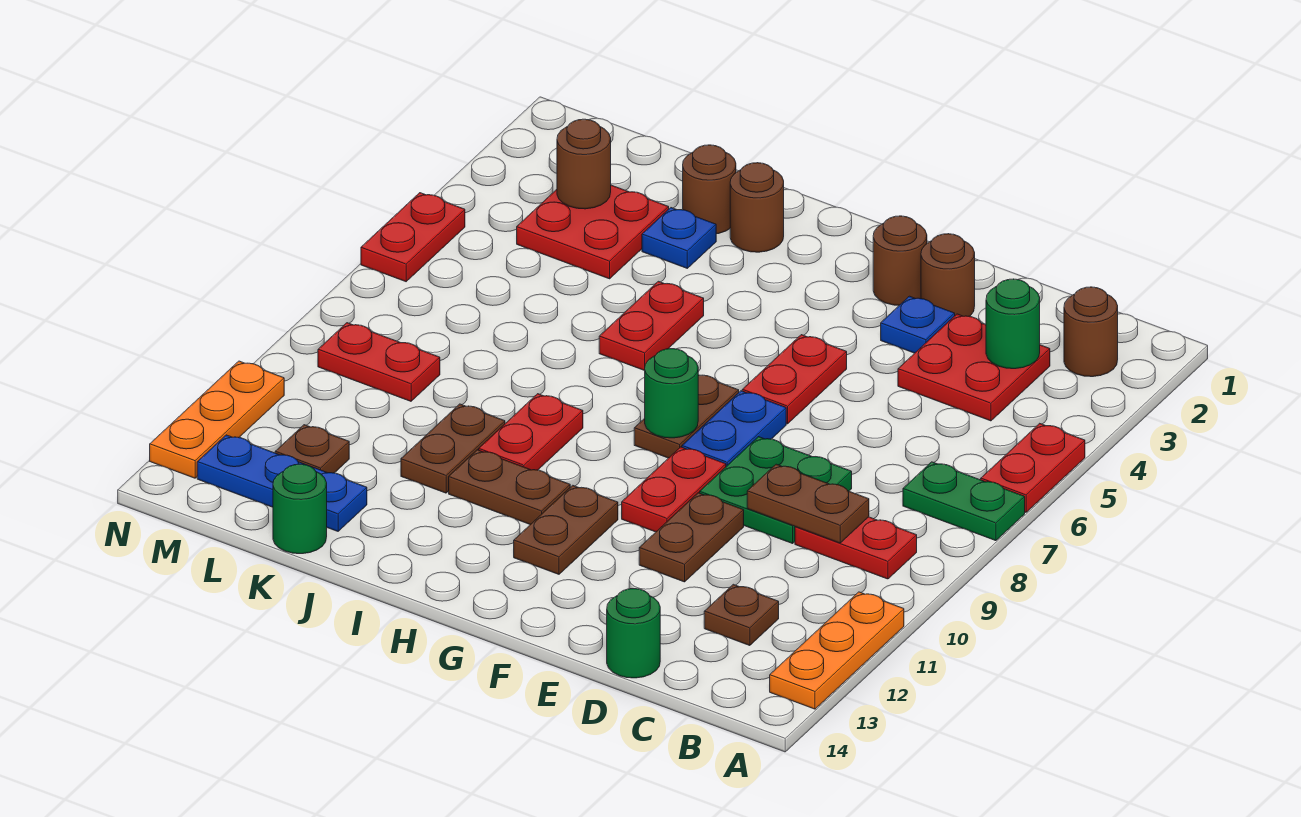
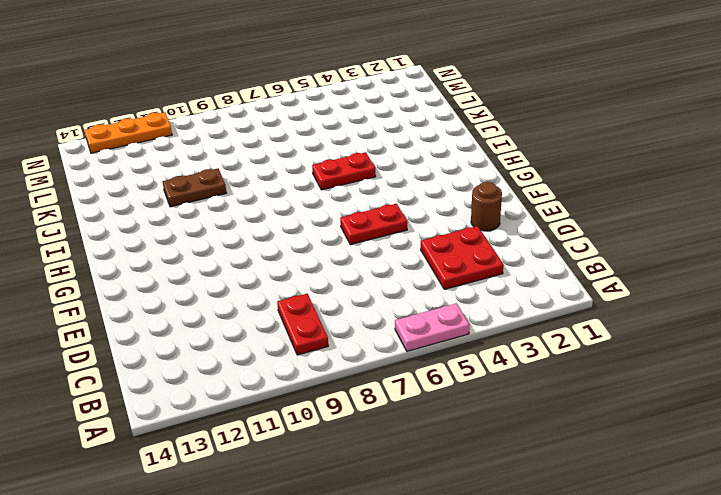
pink plate A5:A6 level 1 -> red plate A5:A6 level 1
none -> green plate A7:B7 level 1
none -> orange plate A11:A13 level 1
none -> brown round brick B2 level 1
none -> brown plate C12 level 1

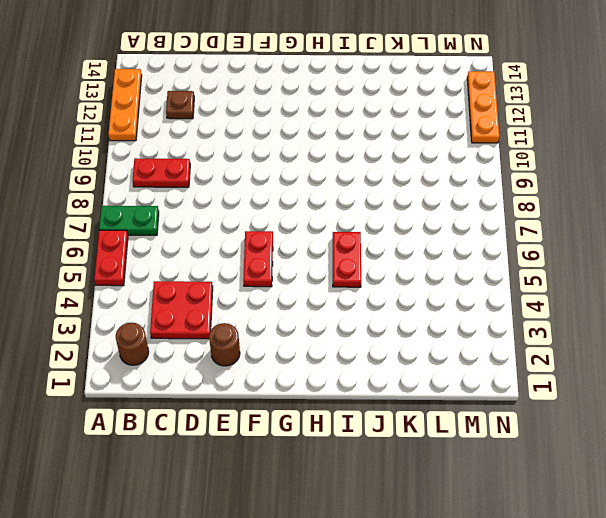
none -> green plate D8:E9 level 1
none -> green round brick D14 level 1
none -> blue plate E3 level 1
none -> brown plate E10:E11 level 1

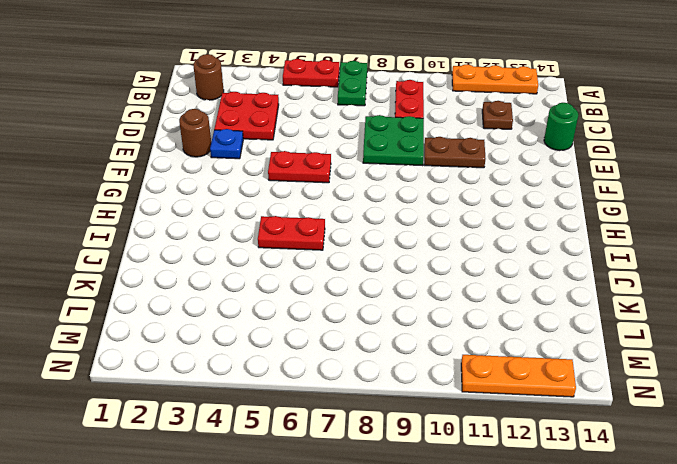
none -> brown round brick F2 level 1
none -> blue plate F7:F8 level 1
none -> red plate F9:F10 level 1
none -> brown plate G7:G8 level 1

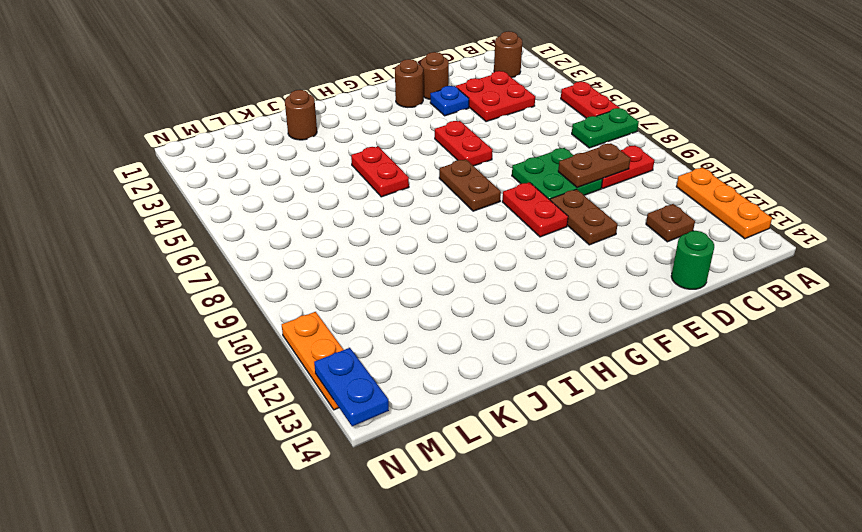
blue plate N13:N14 level 2 -> blue plate F7:F8 level 1
none -> brown plate G11:G12 level 1
none -> brown plate H11:I11 level 1
none -> brown round brick I2 level 1
none -> red plate I9:I10 level 1

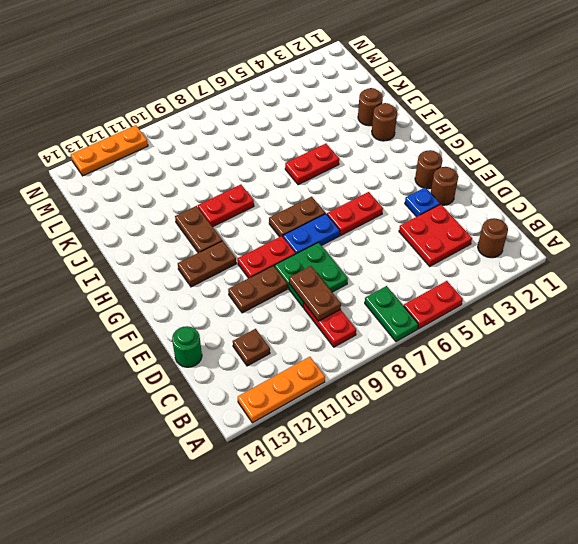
none -> blue plate J3 level 1
none -> brown plate J10:J11 level 1
none -> red plate K3:L4 level 1
none -> blue plate K13:M13 level 1

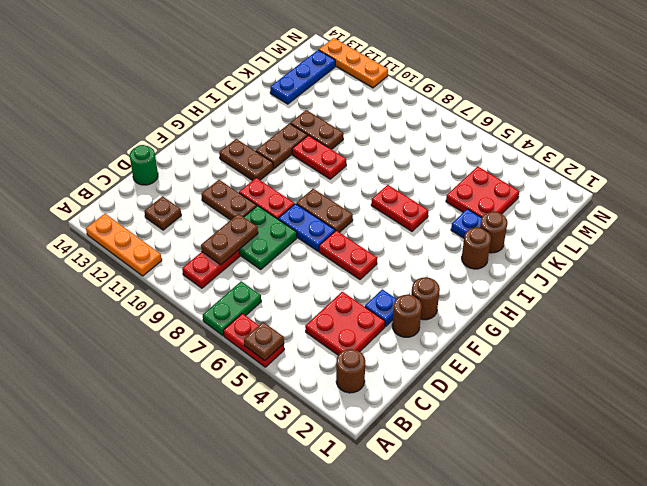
brown plate A5 level 2 -> brown plate L12 level 1
none -> green round brick K14 level 1
none -> red plate L9:M9 level 1
none -> red plate N5:N6 level 1
none -> green round brick C3 level 2

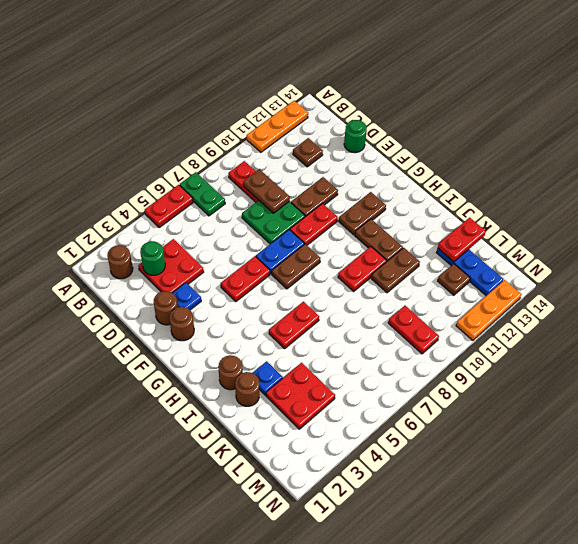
red plate K13:K14 level 2 -> red plate N5:N6 level 1
none -> green round brick K14 level 1
none -> green round brick G8 level 2
none -> brown round brick L3 level 2

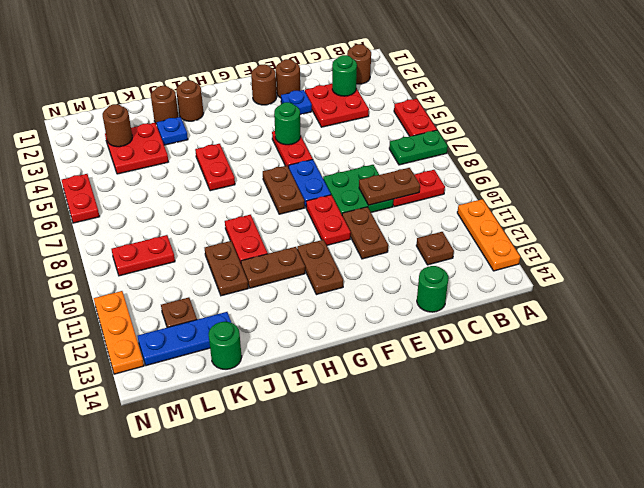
green round brick F5 level 2 -> green round brick G8 level 2

